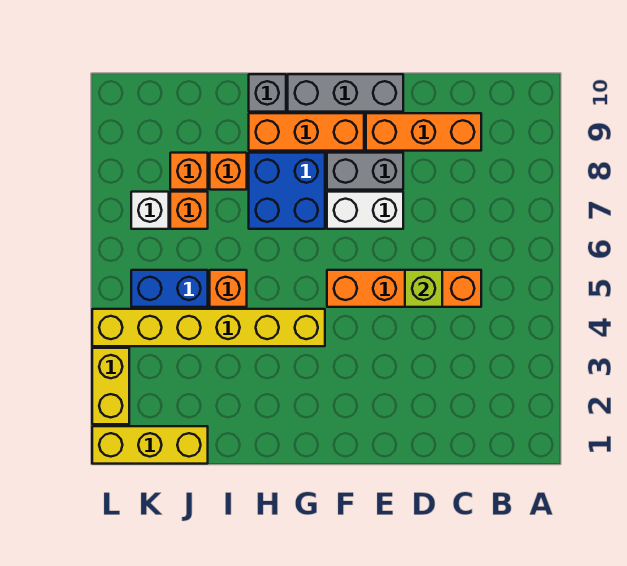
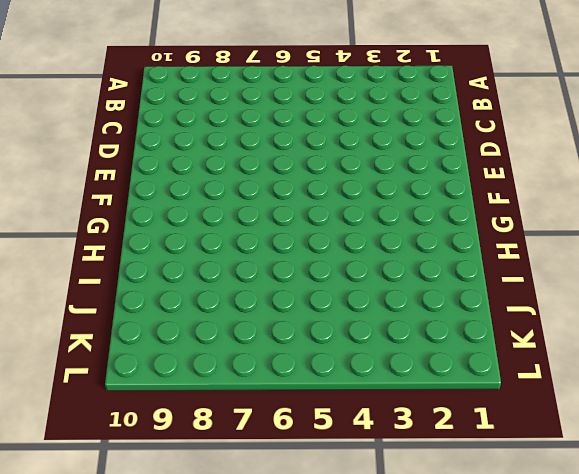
none -> orange brick C5:F5 level 1
none -> orange brick C9:E9 level 1
none -> white brick E7:F7 level 1

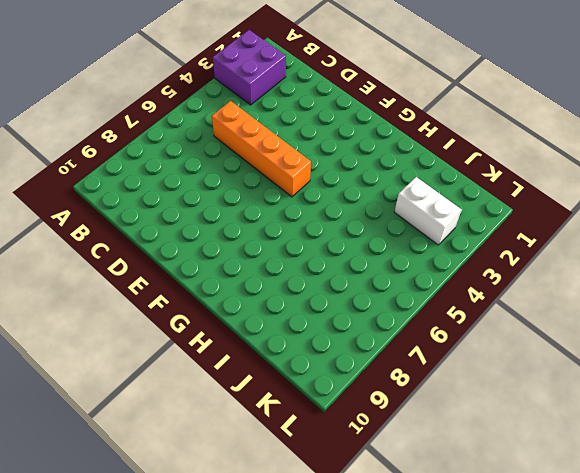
purple brick A2:B3 level 1 -> none
white brick J3:K3 level 1 -> white brick E7:F7 level 1
none -> orange brick C9:E9 level 1
none -> grey brick E8:F8 level 1
none -> grey brick E10:G10 level 1

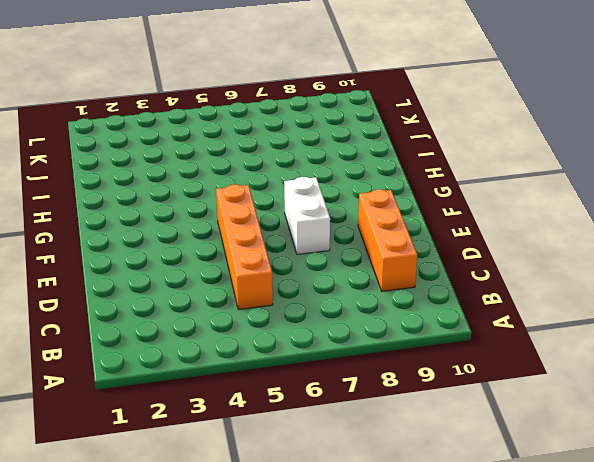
none -> grey brick E8:F8 level 1
none -> grey brick E10:G10 level 1
none -> orange brick F9:H9 level 1

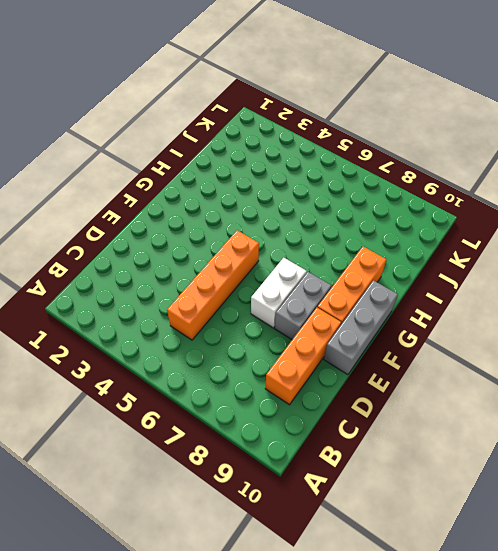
none -> yellow brick G4:L4 level 1
none -> blue brick G7:H8 level 1
none -> grey brick H10 level 1

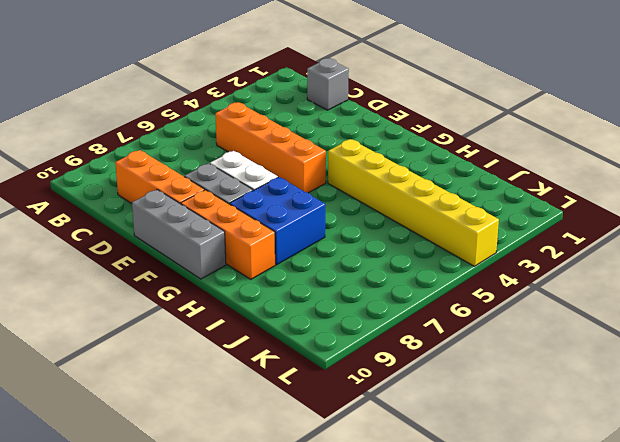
grey brick C1 level 1 -> grey brick H10 level 1
none -> orange brick I5 level 1
none -> orange brick I8 level 1
none -> yellow brick J1:L1 level 1

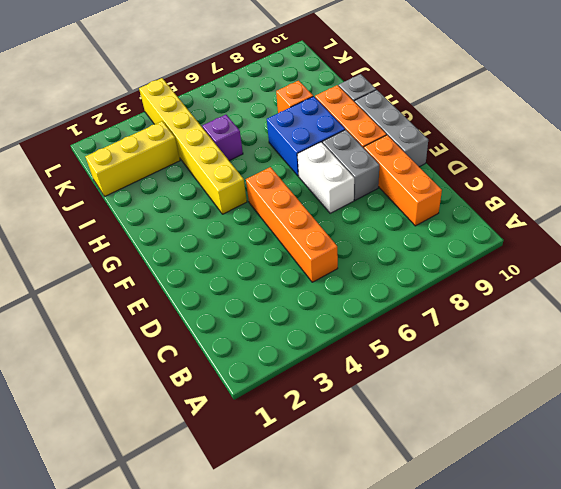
purple brick I5 level 1 -> orange brick I5 level 1
yellow brick J1:J3 level 1 -> yellow brick J1:L1 level 1
none -> blue brick J5:K5 level 1
none -> orange brick J7 level 1
none -> orange brick J8 level 1

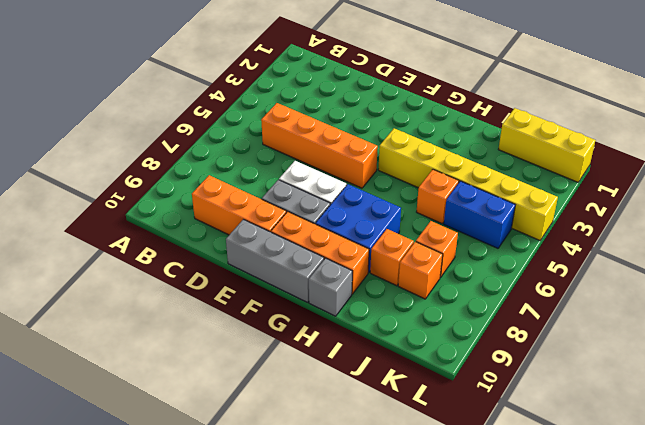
none -> white brick K7 level 1
none -> yellow brick L2:L3 level 1
none -> lime brick D5 level 2

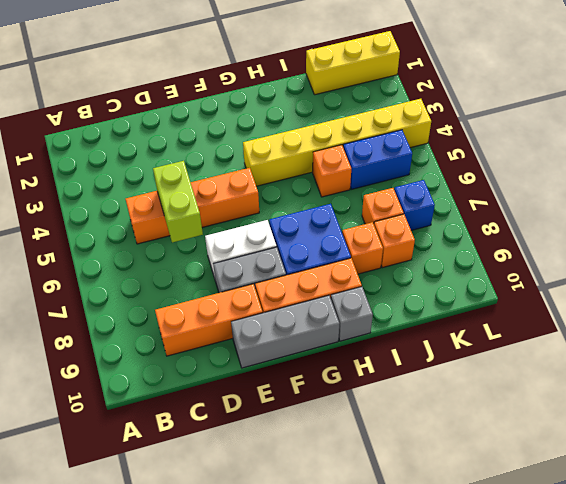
lime brick D5:D6 level 2 -> lime brick D5 level 2
blue brick K7 level 1 -> white brick K7 level 1
none -> yellow brick L2:L3 level 1

